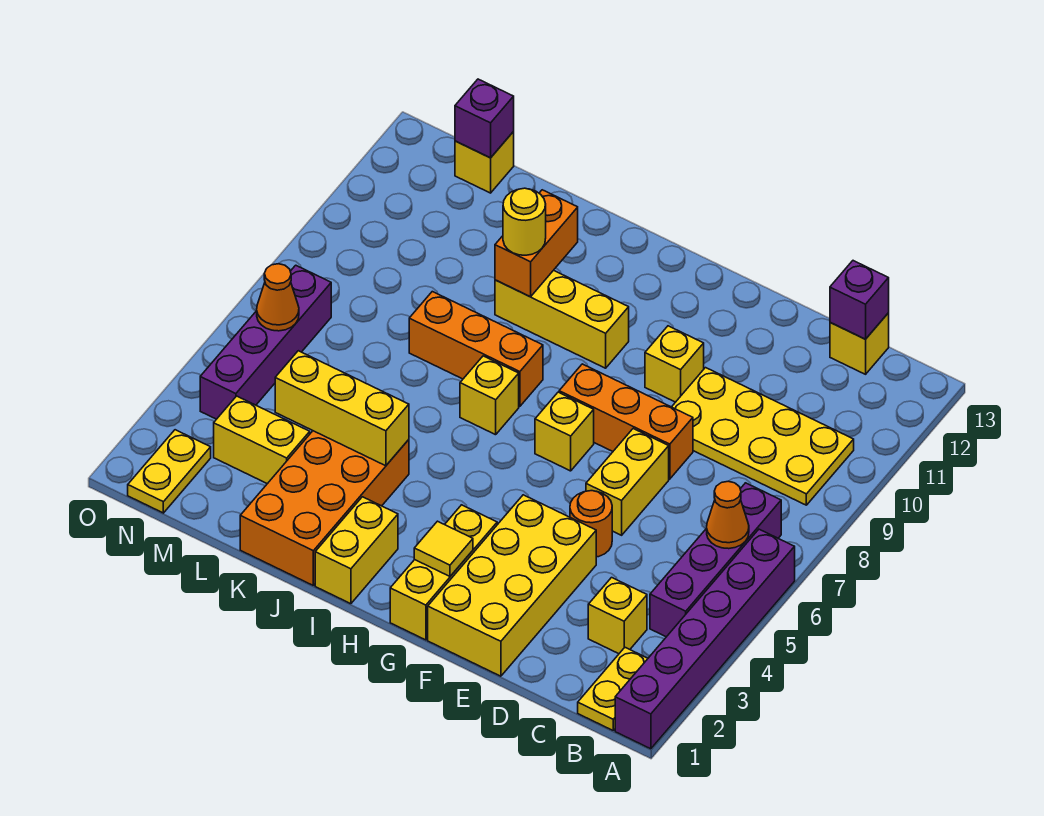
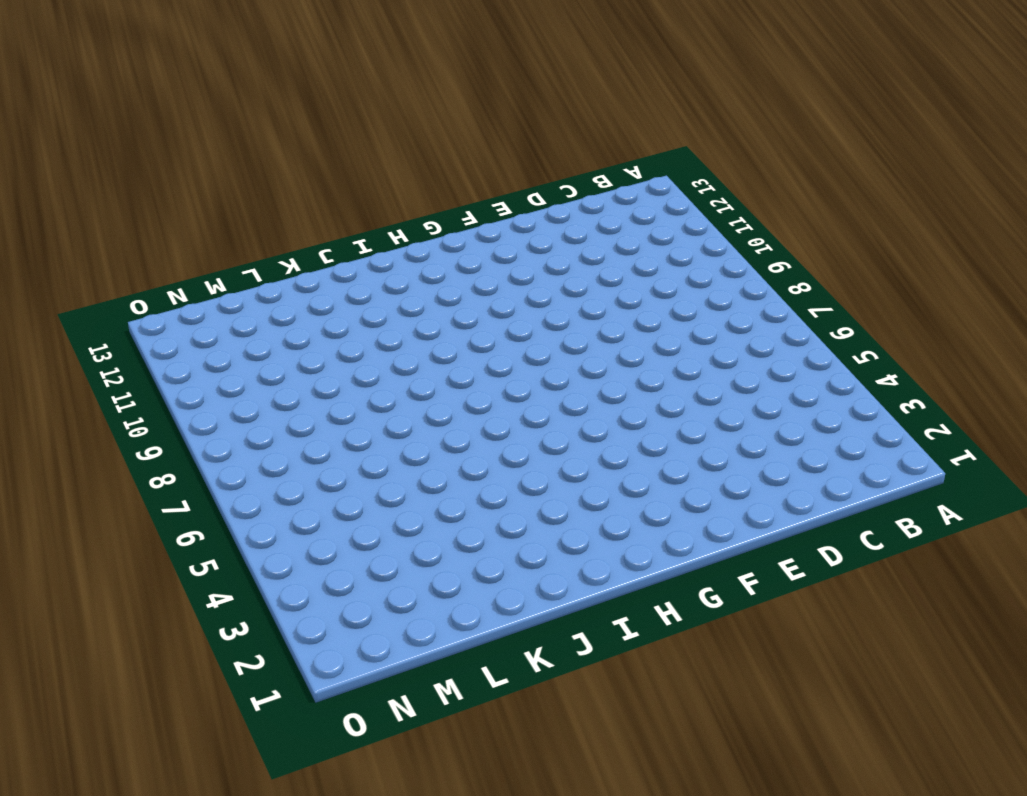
none -> purple brick A1:A6 level 1
none -> yellow plate B1:B2 level 1
none -> purple brick B4:B7 level 1
none -> yellow plate B9:E10 level 1

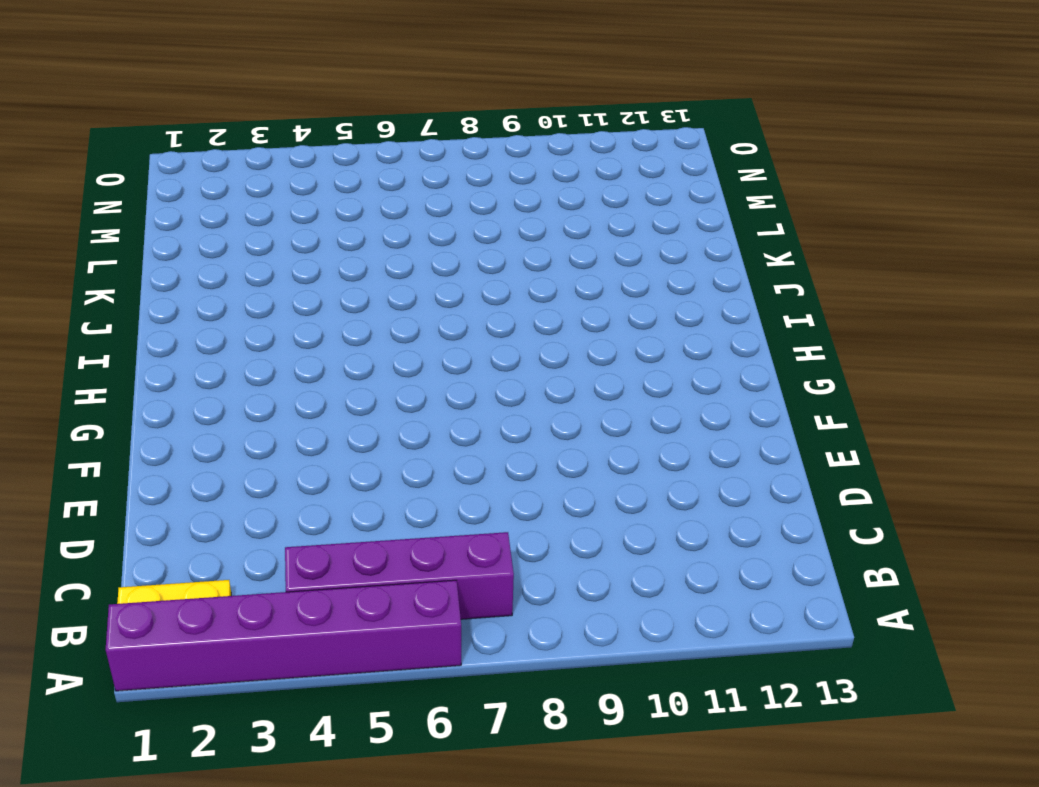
none -> yellow plate B9:E10 level 1
none -> yellow brick C3 level 1
none -> yellow brick C13 level 1
none -> yellow brick E1:F4 level 1

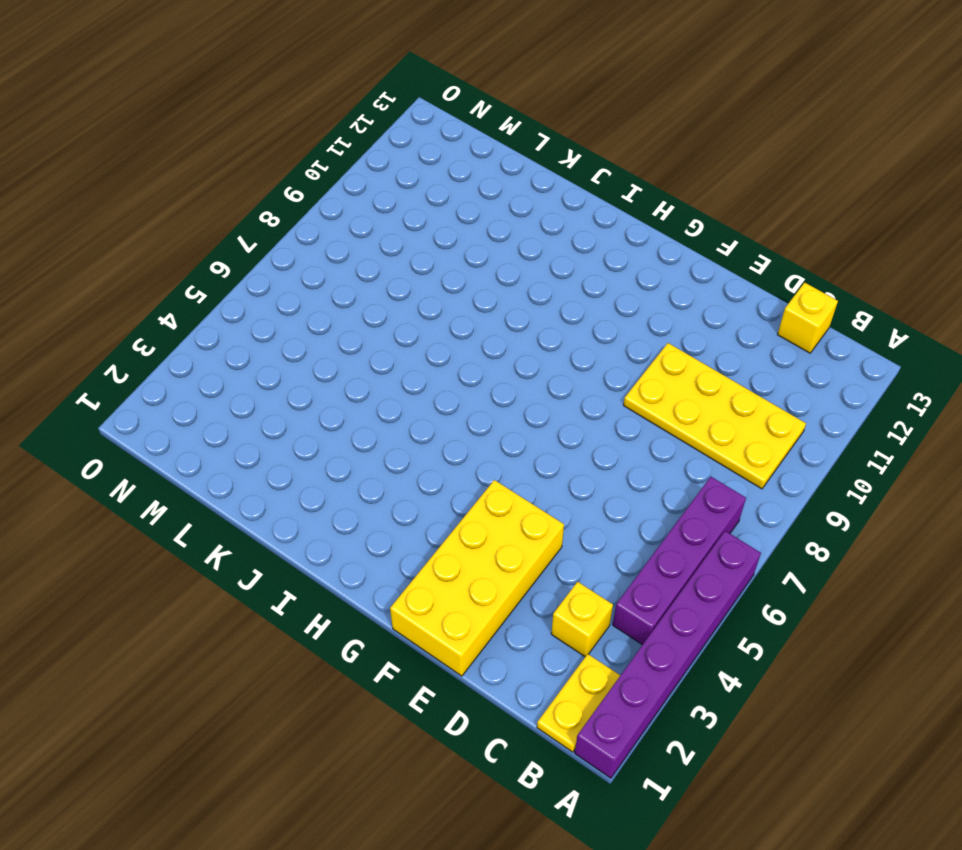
none -> orange round brick E5 level 1
none -> yellow brick E6:E7 level 1
none -> orange brick E8:G8 level 1
none -> yellow brick F10 level 1

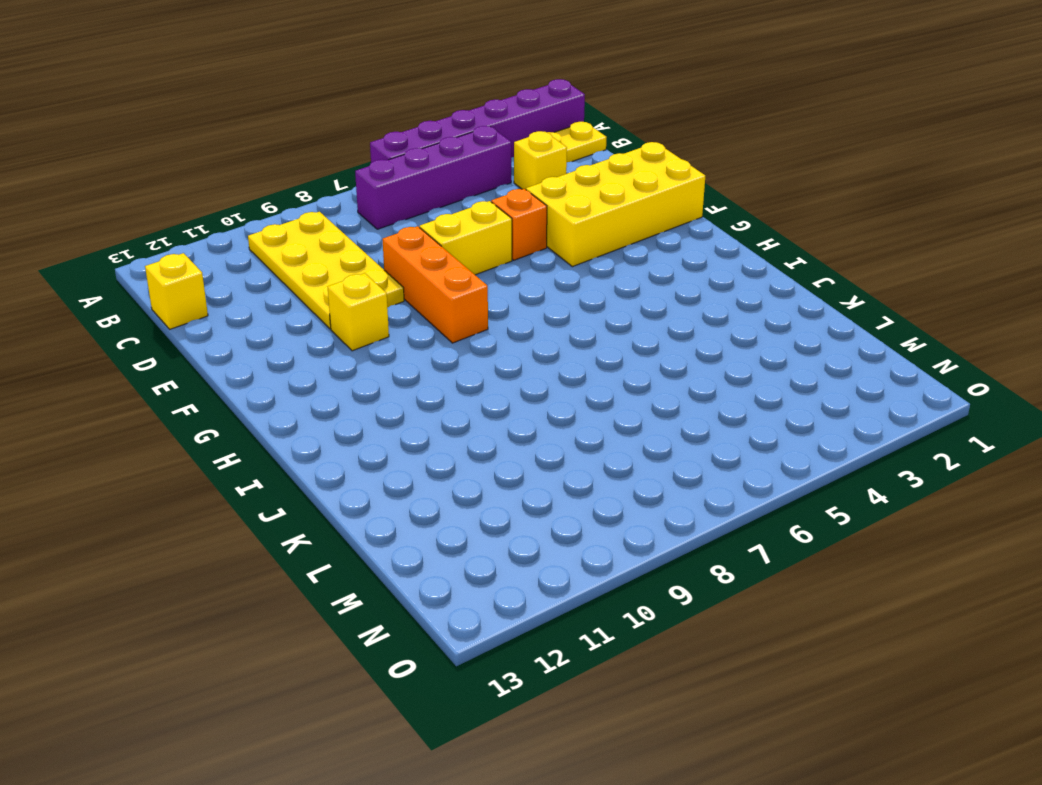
orange brick E5 level 1 -> orange round brick E5 level 1
none -> yellow brick G1:G3 level 1
none -> yellow brick G7 level 1
none -> yellow brick H10:J10 level 1
none -> yellow brick I1:I2 level 1

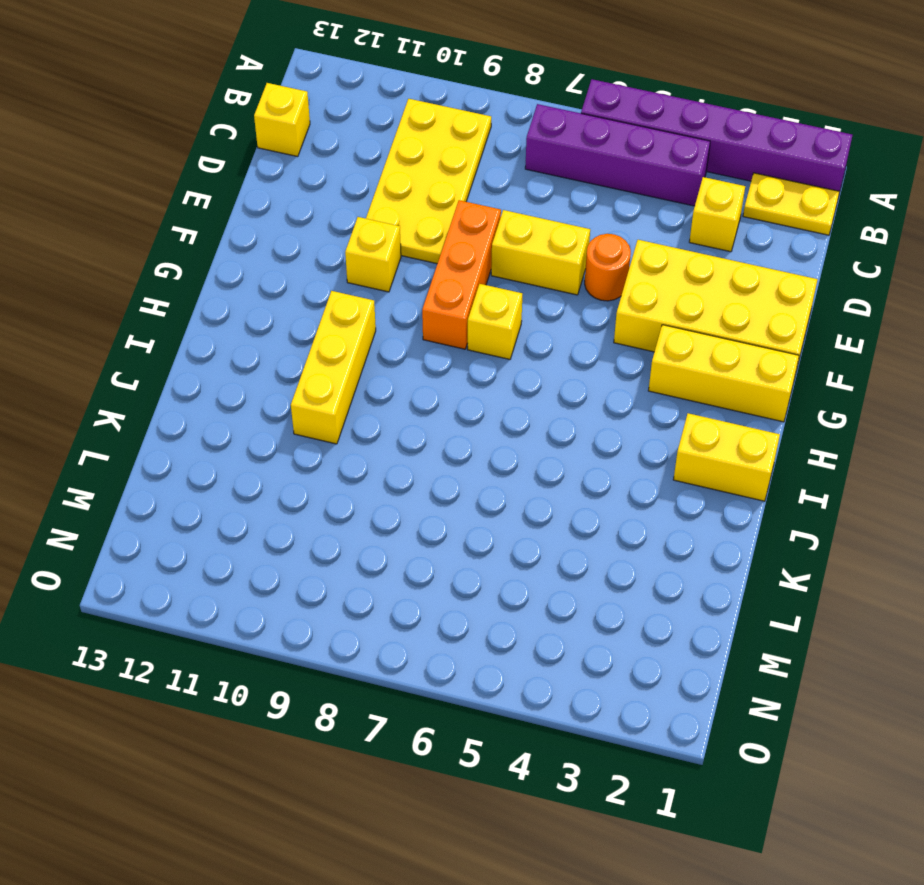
none -> yellow brick I7 level 1
none -> orange brick I8:K8 level 1
none -> orange brick J1:K4 level 1
none -> yellow brick L3:M3 level 1

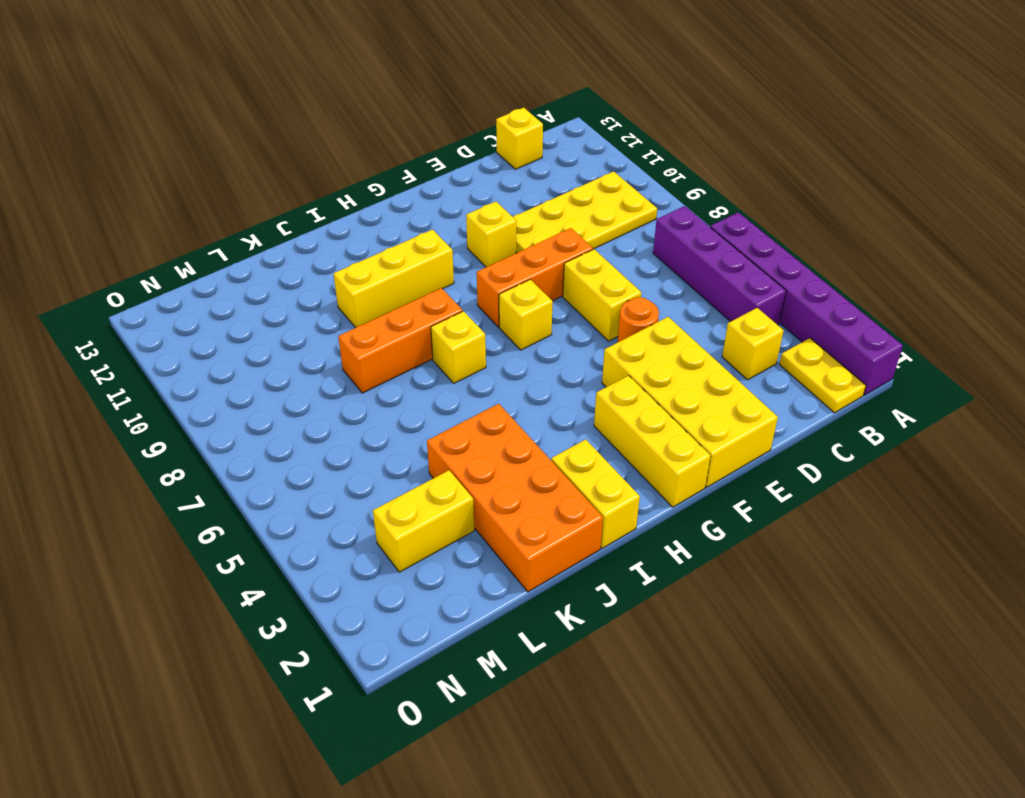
none -> yellow brick M13 level 1
none -> yellow plate N1:N2 level 1
none -> purple brick N4:N7 level 1
none -> orange cone B6 level 2

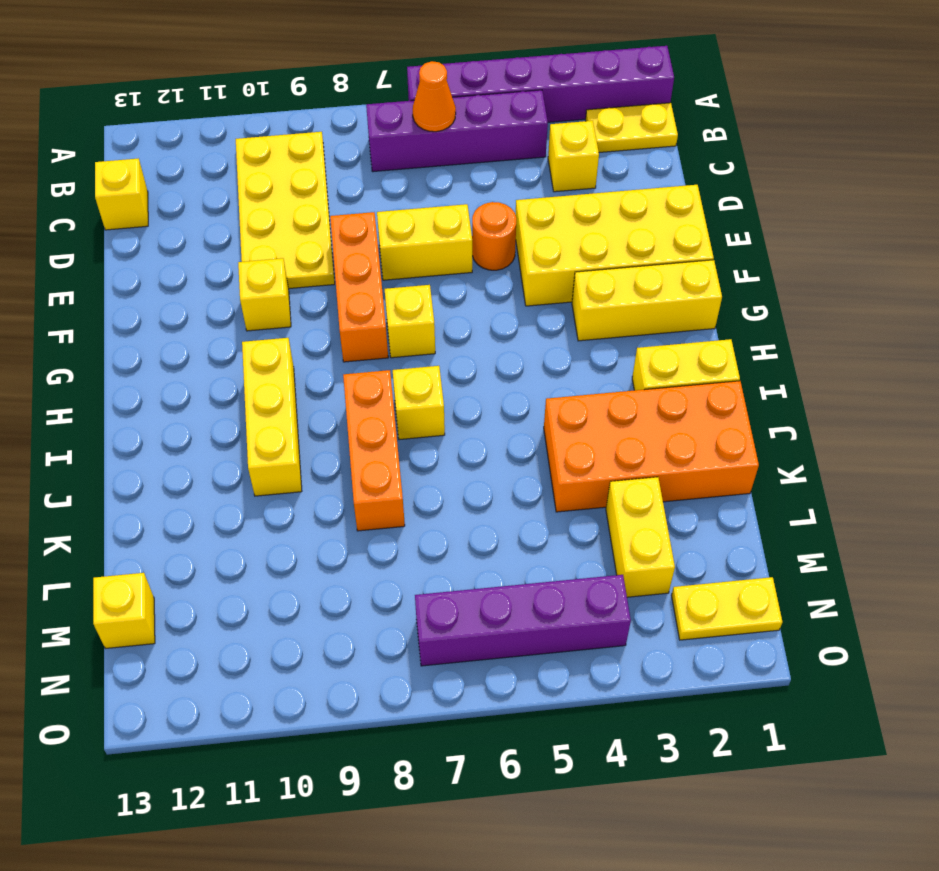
none -> purple brick C13 level 2
none -> yellow tile G2 level 2
none -> yellow brick J4:L4 level 2
none -> orange brick J10:J11 level 2

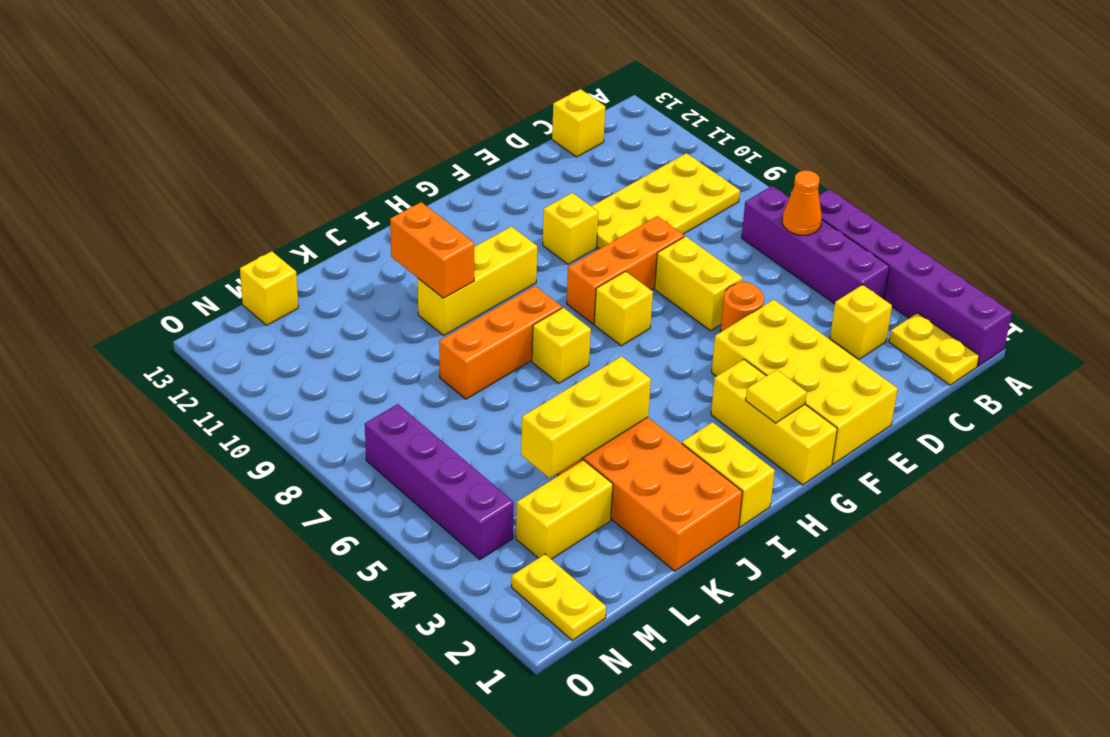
none -> purple brick C13 level 2
none -> purple brick M13 level 2
none -> orange cone N6 level 2
none -> yellow round brick J10 level 3

